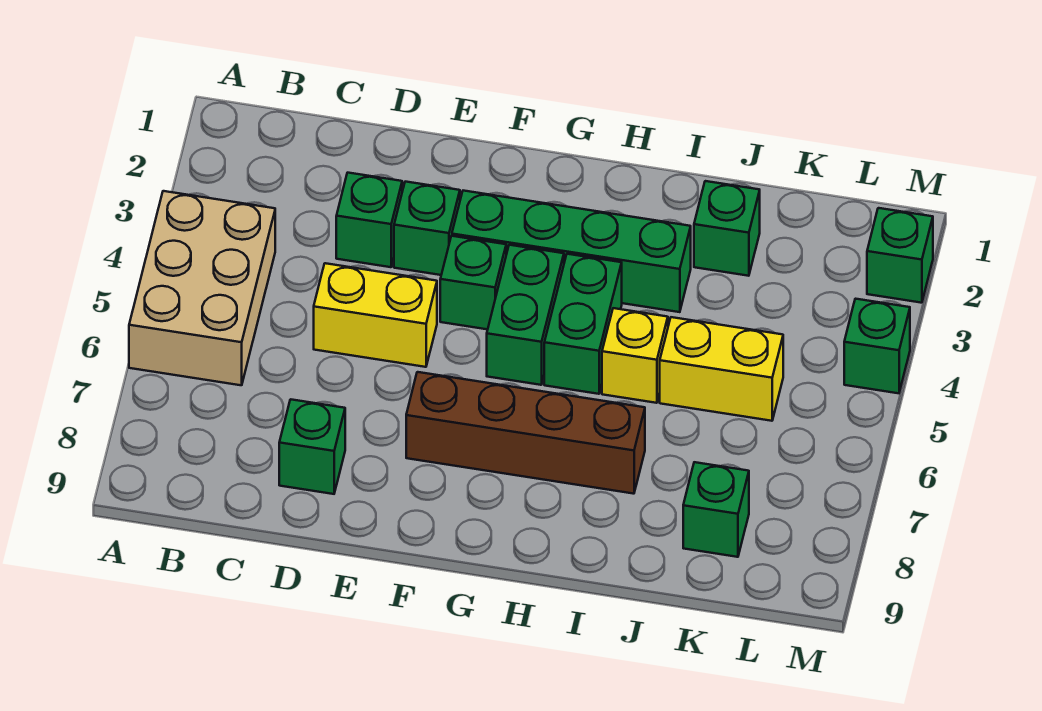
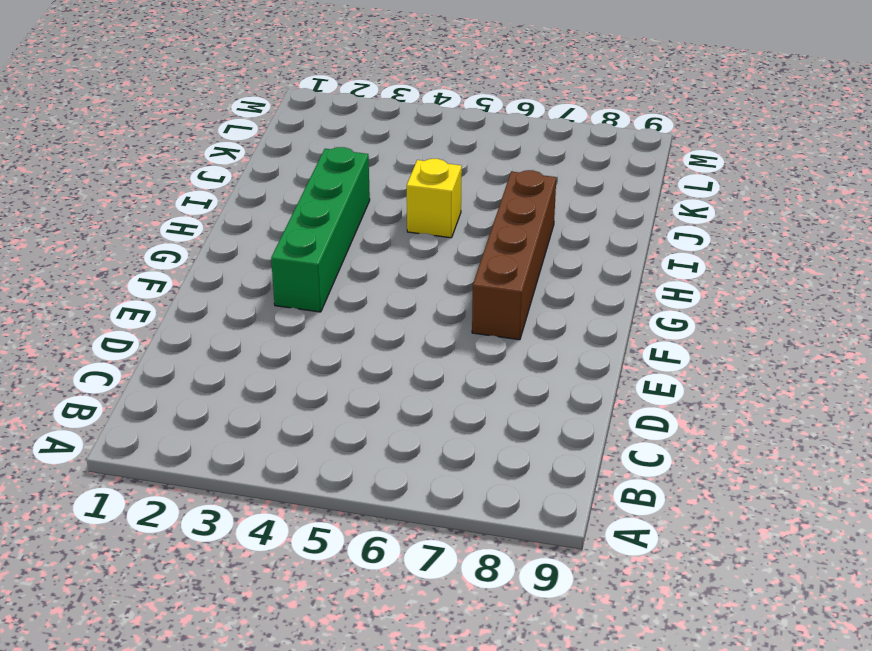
none -> tan brick A4:B6 level 1
none -> green brick D3 level 1
none -> yellow brick D5:E5 level 1

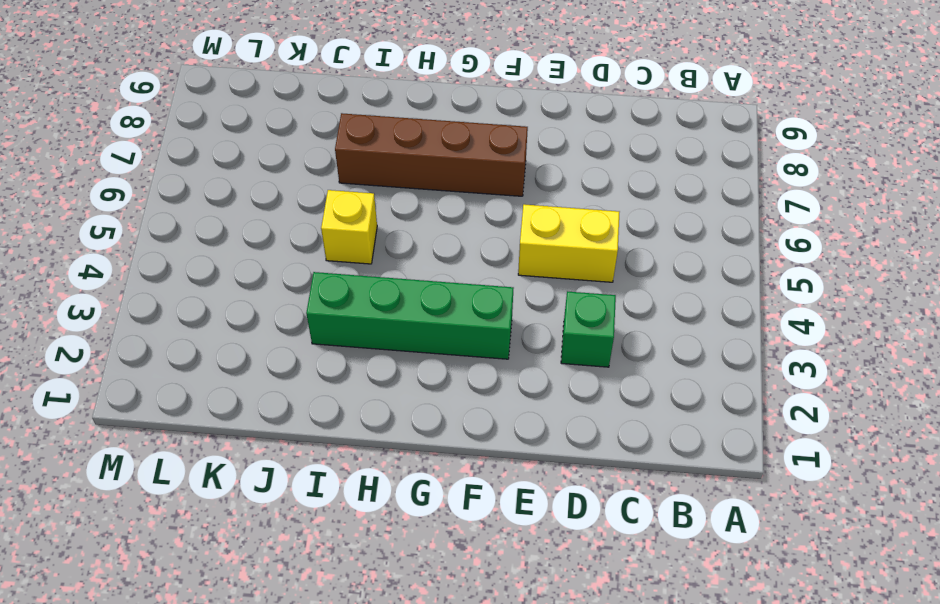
none -> tan brick A4:B6 level 1
none -> green brick D8 level 1
none -> green brick E3 level 1

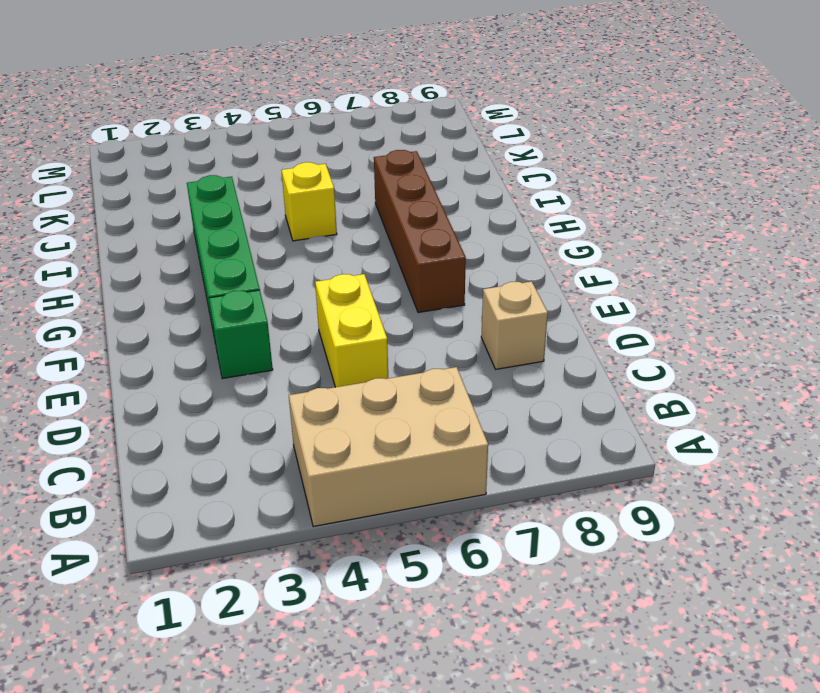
tan brick D8 level 1 -> green brick D8 level 1
none -> green brick D3 level 1
none -> green brick F4 level 1
none -> green brick G4:G5 level 1

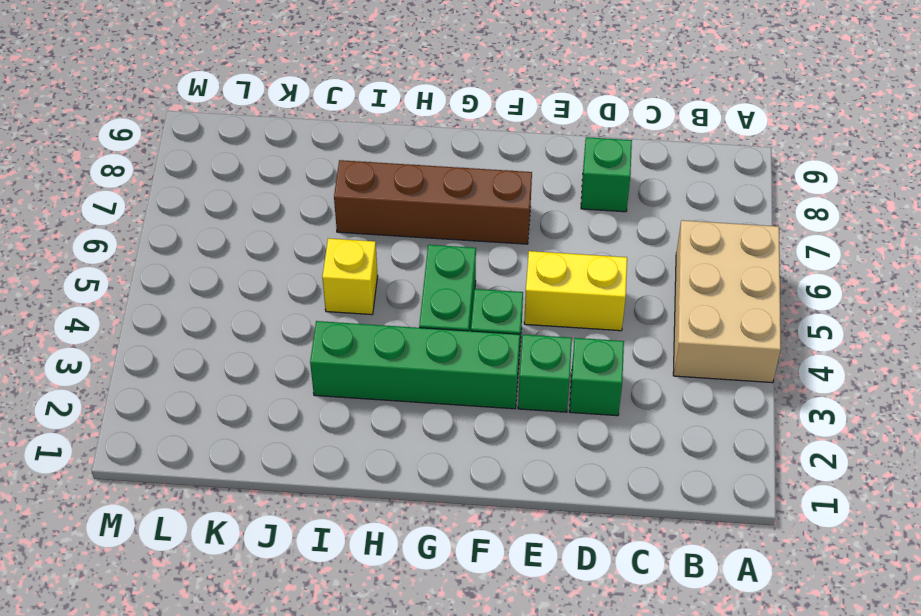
none -> green brick H4:H5 level 1
none -> green brick J2 level 1
none -> yellow brick J5:K5 level 1

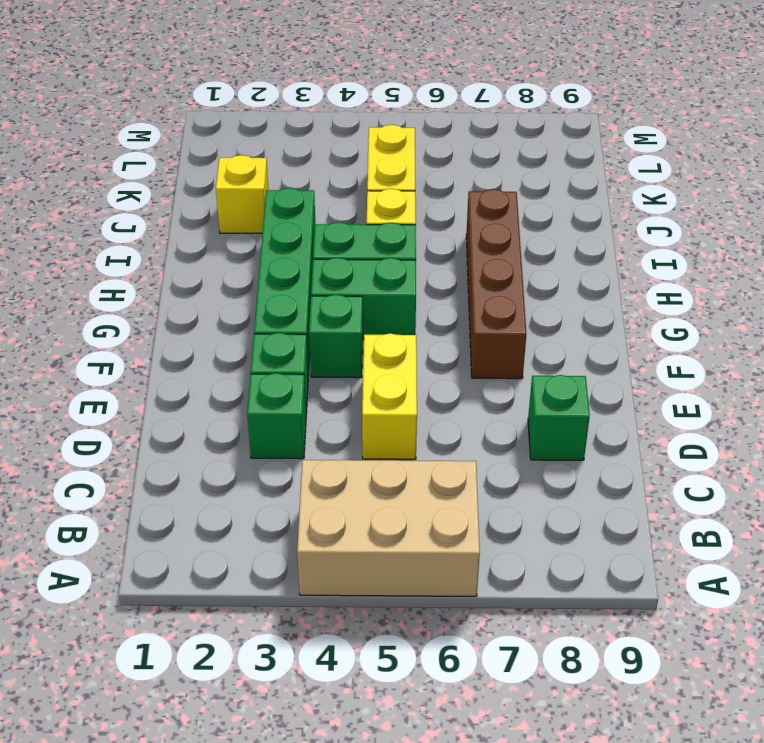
yellow brick J2 level 1 -> green brick J2 level 1
none -> green brick K8 level 1
none -> green brick M2 level 1
none -> green brick M4 level 1

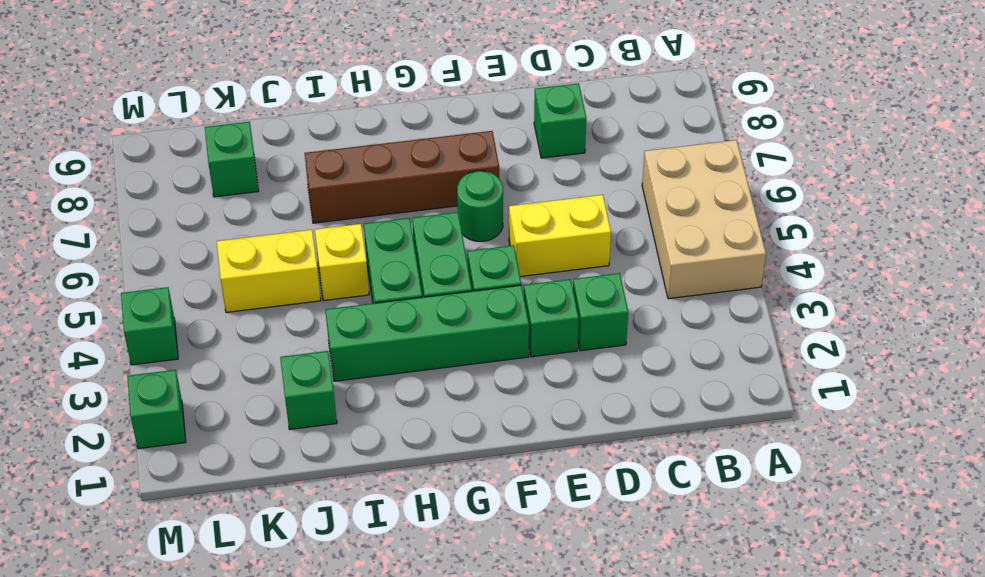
green round brick F6 level 1 -> none

